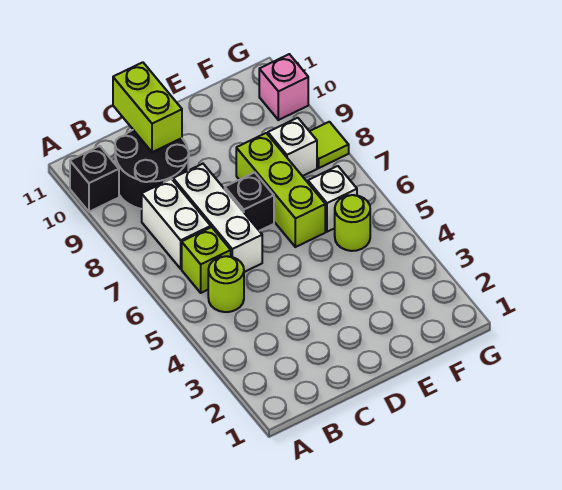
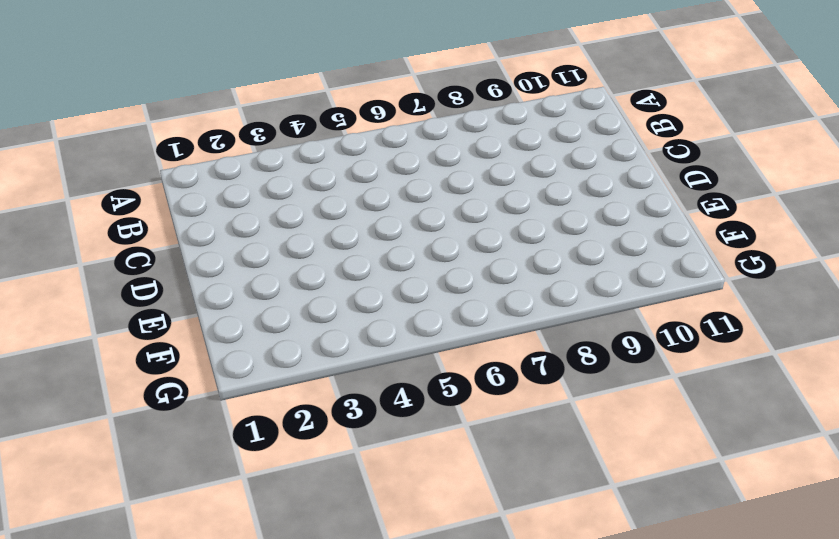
none -> black brick A10 level 1
none -> lime round brick B5 level 1
none -> lime brick B6 level 1

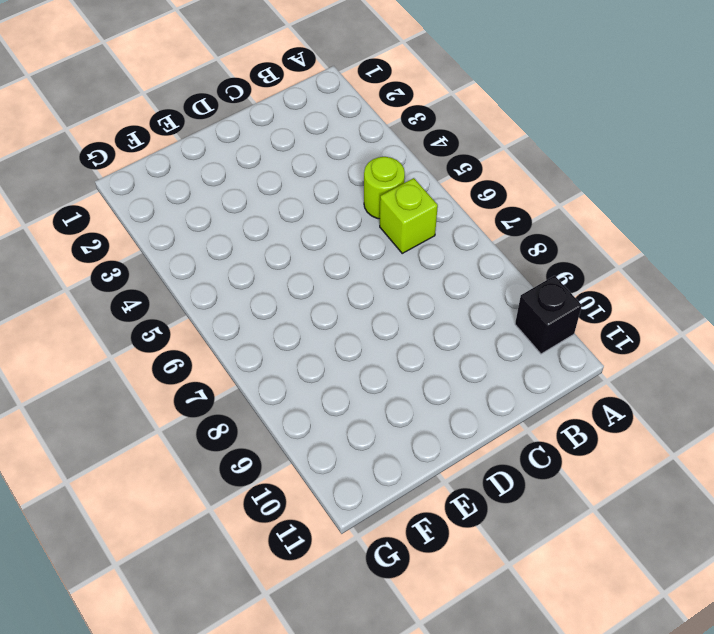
none -> white brick B7:B8 level 1
none -> black round brick B9:C10 level 1
none -> white brick C6:C8 level 1

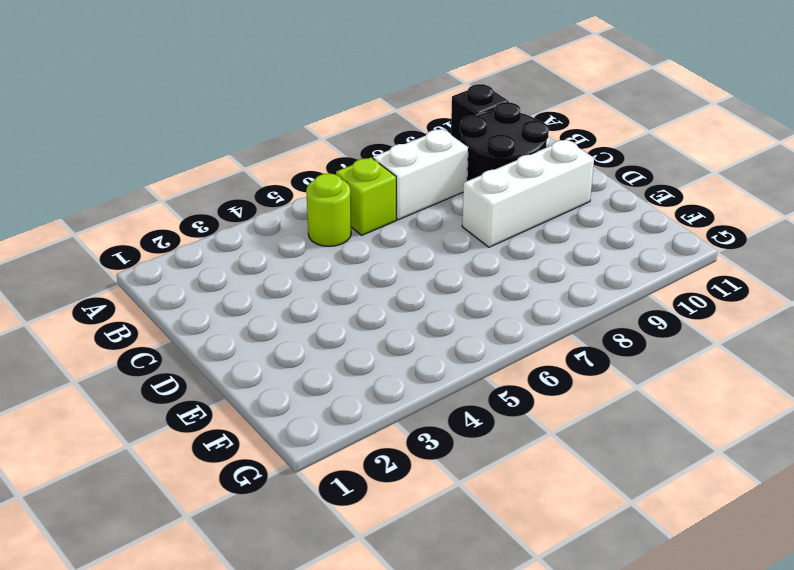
white brick D8:D10 level 1 -> white brick C6:C8 level 1
none -> black brick D7 level 1
none -> lime brick E6:E8 level 1
none -> lime round brick F5 level 1

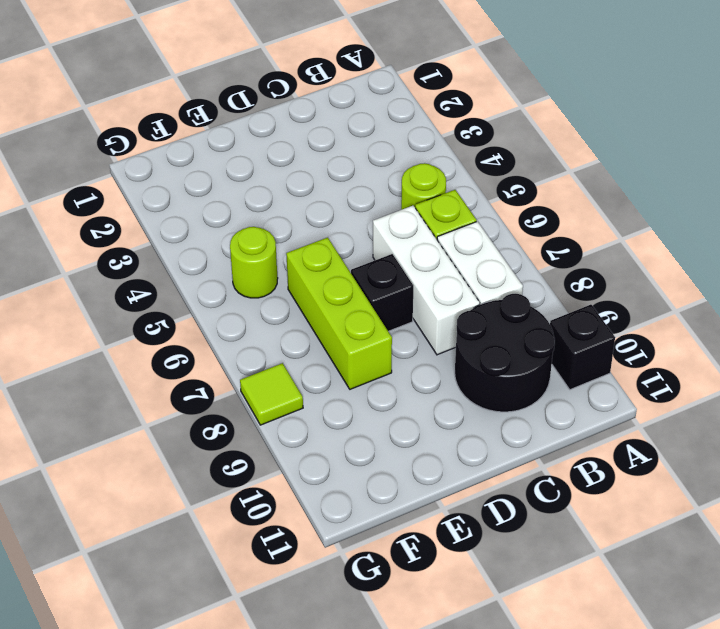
none -> white brick F6 level 1
none -> white brick F8 level 1
none -> pink brick G10 level 1

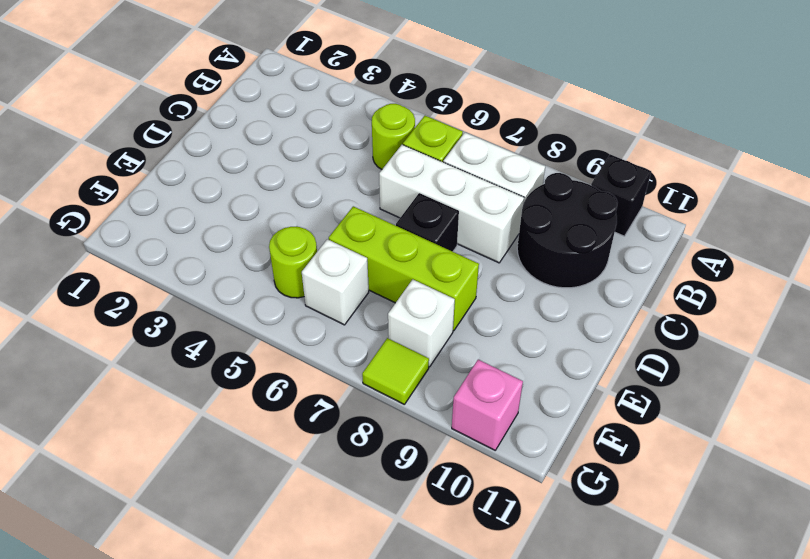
none -> lime brick C10:C11 level 2

